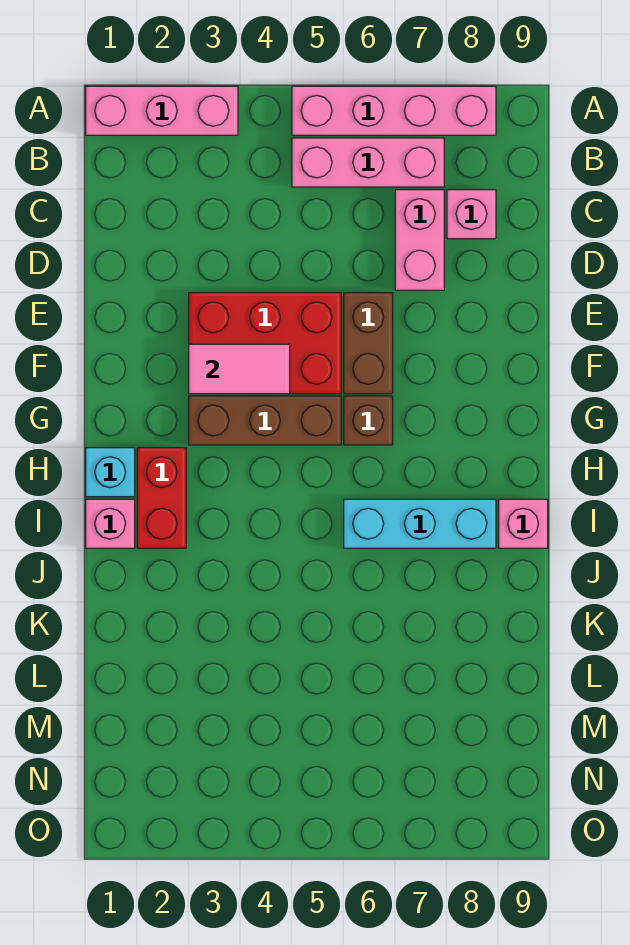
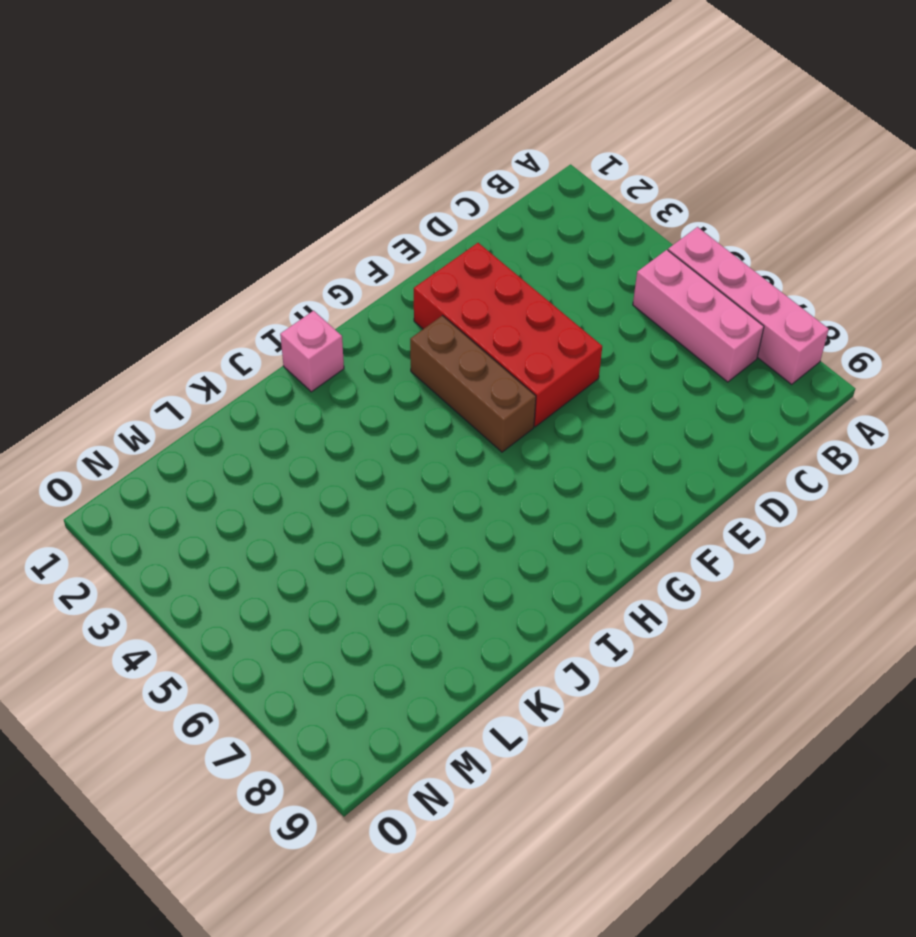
red brick E2:F5 level 1 -> red brick E3:F5 level 1
none -> pink brick A1:A3 level 1
none -> pink brick C7:D7 level 1
none -> pink brick C8 level 1

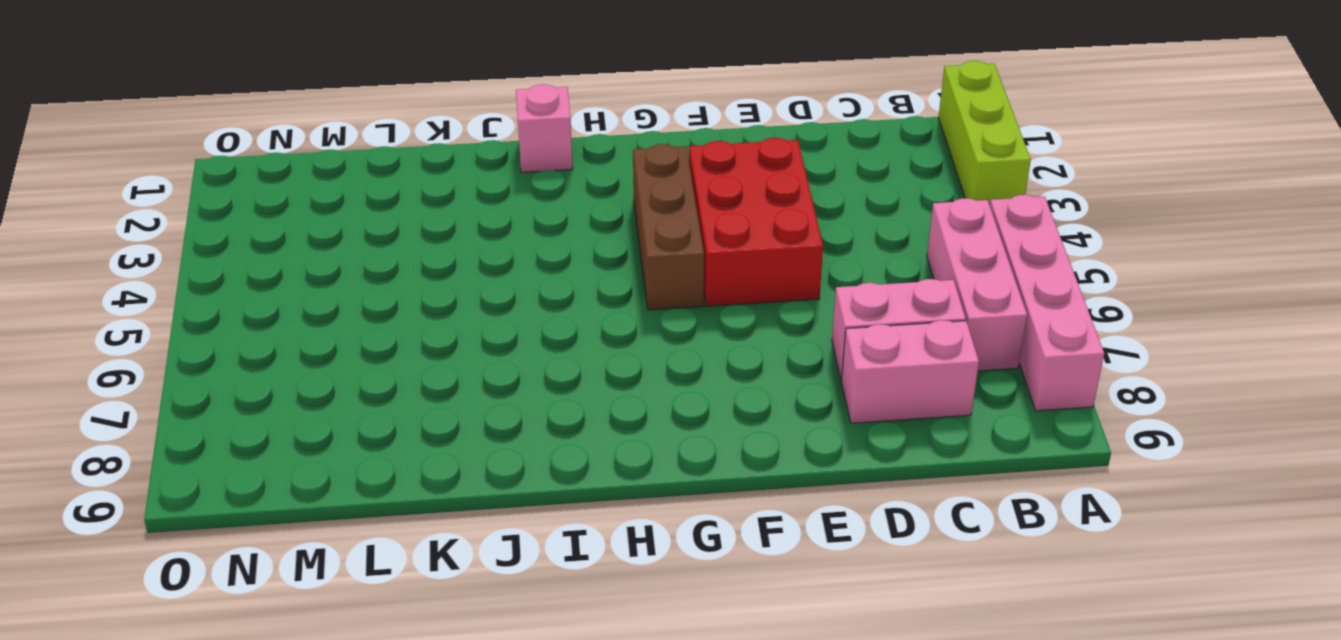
lime brick A1:A3 level 1 -> pink brick A1:A3 level 1
pink brick C8:D8 level 1 -> pink brick C8 level 1
none -> brown brick E6:F6 level 1
none -> brown brick G6 level 1
none -> cyan brick H1 level 1

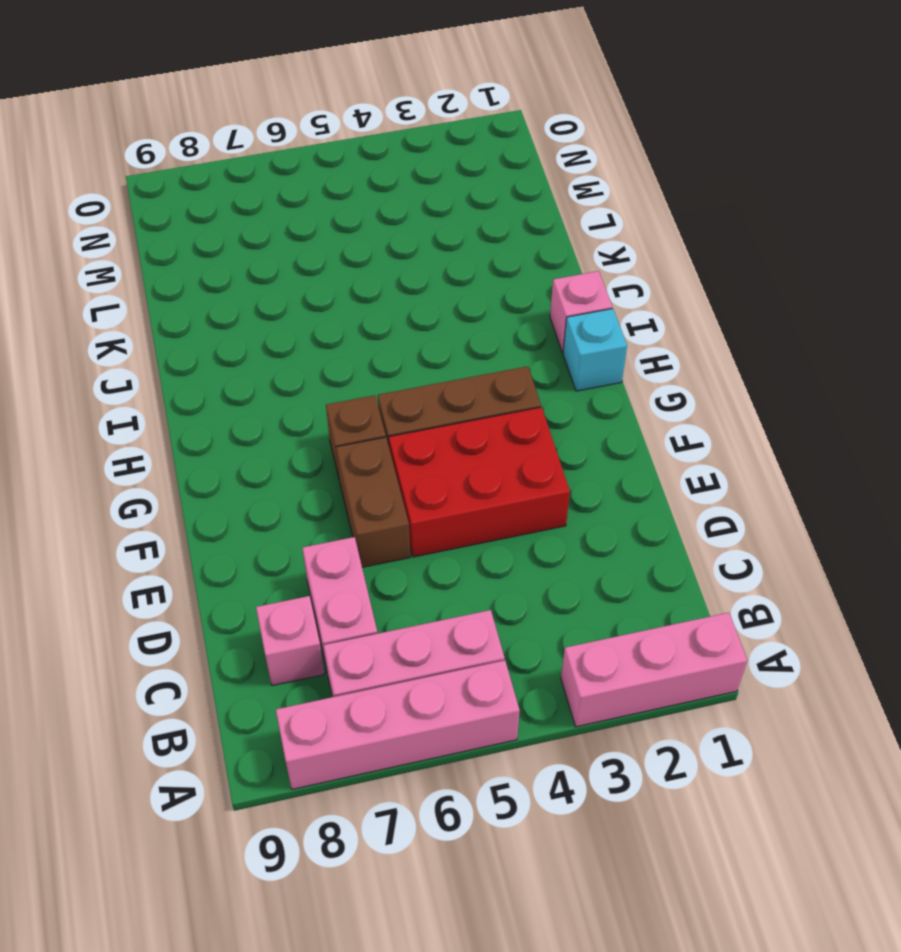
none -> red brick H2:I2 level 1
none -> cyan brick I6:I8 level 1
none -> pink brick I9 level 1

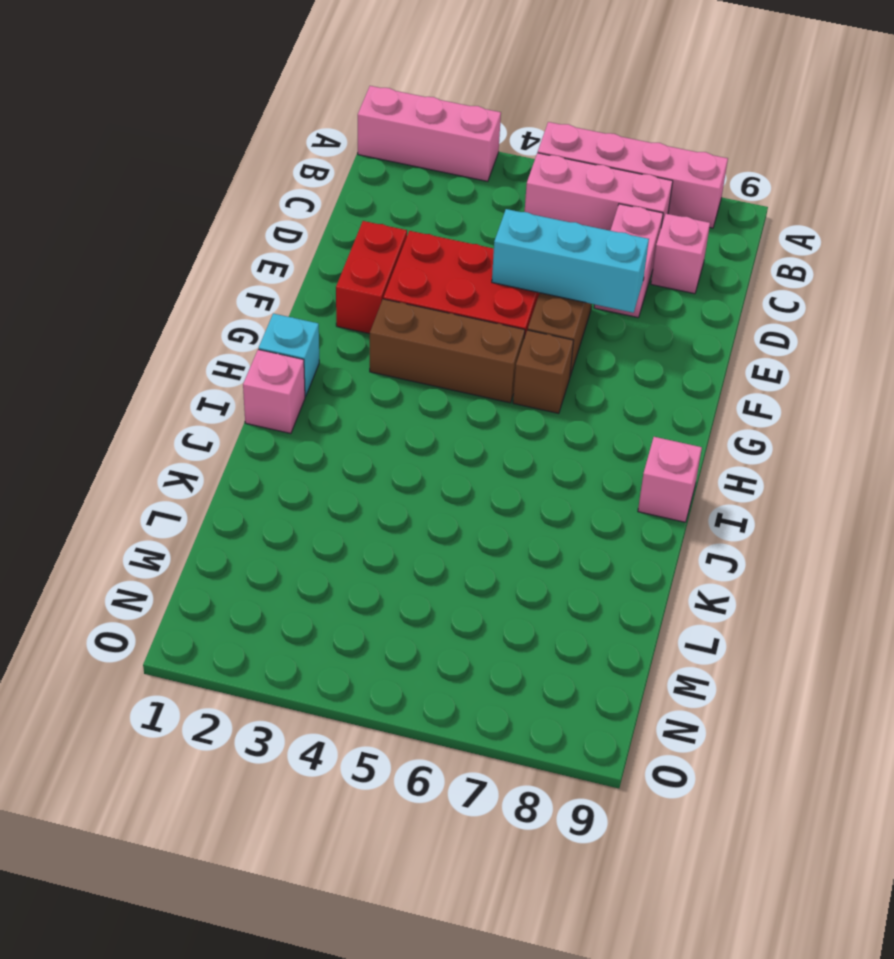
red brick E2:F2 level 1 -> red brick H2:I2 level 1
cyan brick E5:E7 level 2 -> cyan brick I6:I8 level 1
none -> pink tile F3:F4 level 2

